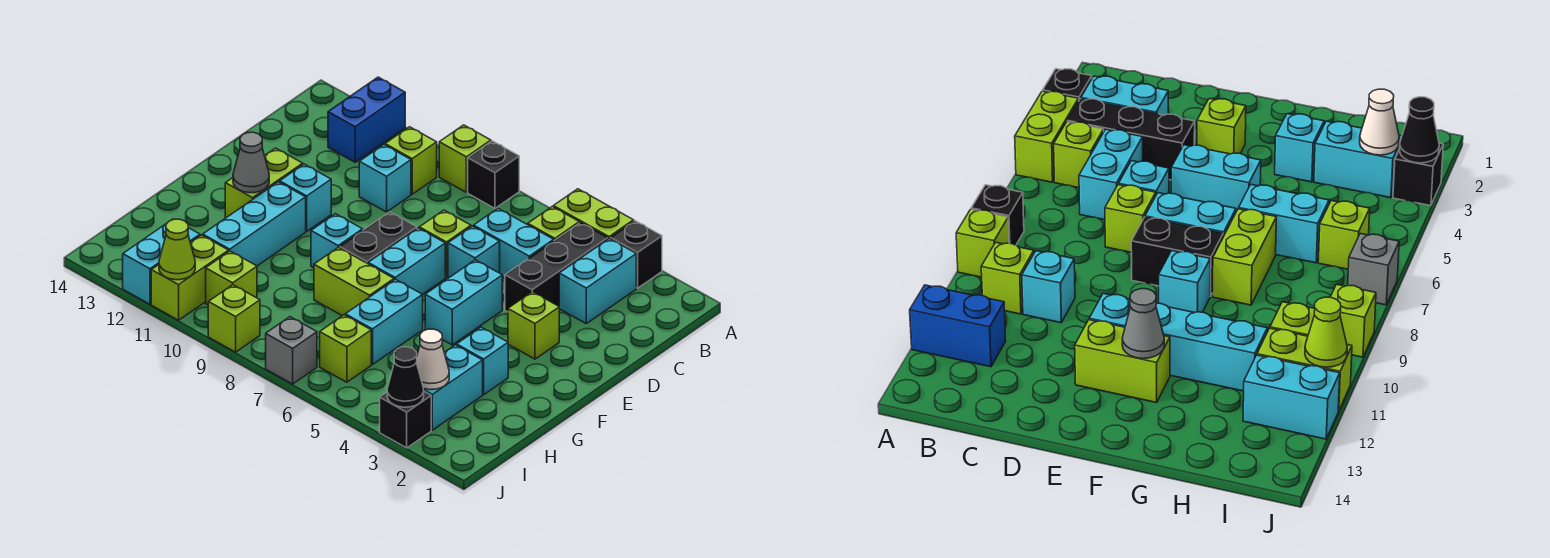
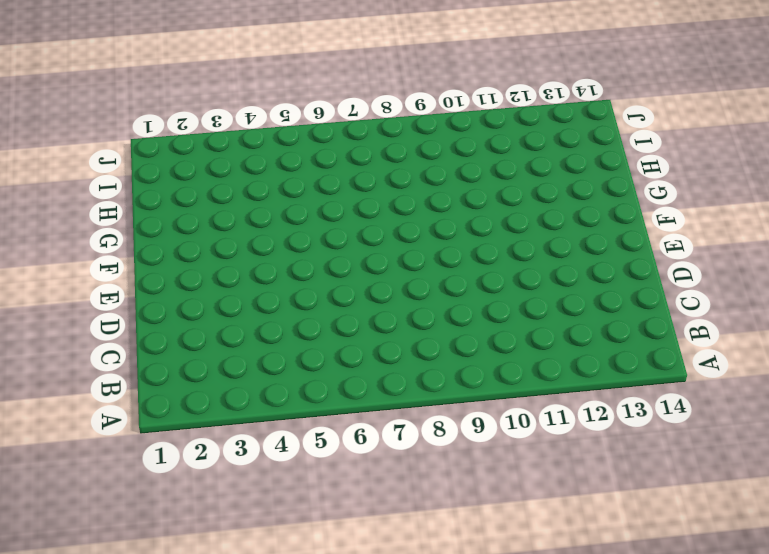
none -> black brick A3 level 1
none -> lime brick A4:A5 level 1
none -> black brick A8 level 1
none -> lime brick A9 level 1

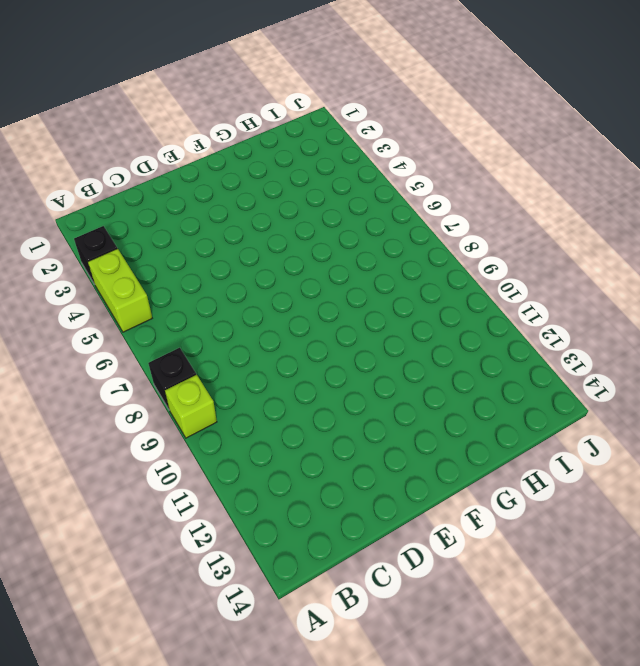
none -> blue brick A12:B12 level 1
none -> cyan brick B3:C3 level 1
none -> black brick B4:D4 level 1
none -> lime brick B5 level 1

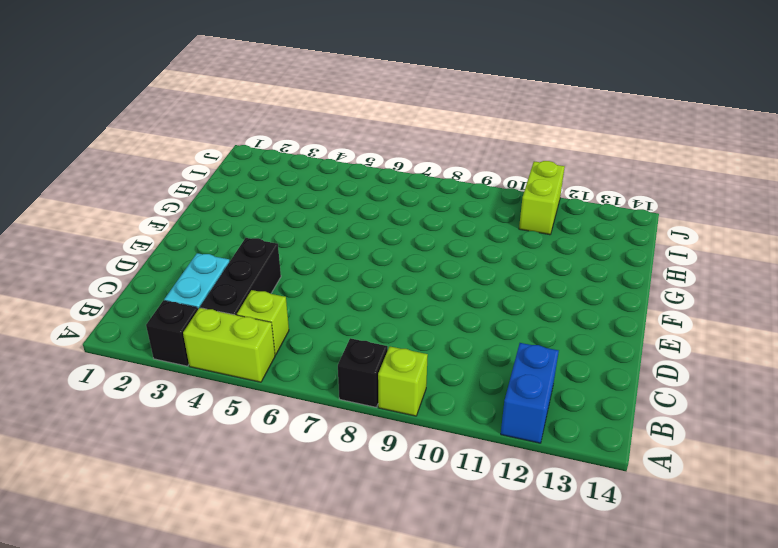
none -> lime brick B10 level 1
none -> cyan brick C5:C6 level 1
none -> cyan brick C10 level 1
none -> cyan brick D6 level 1

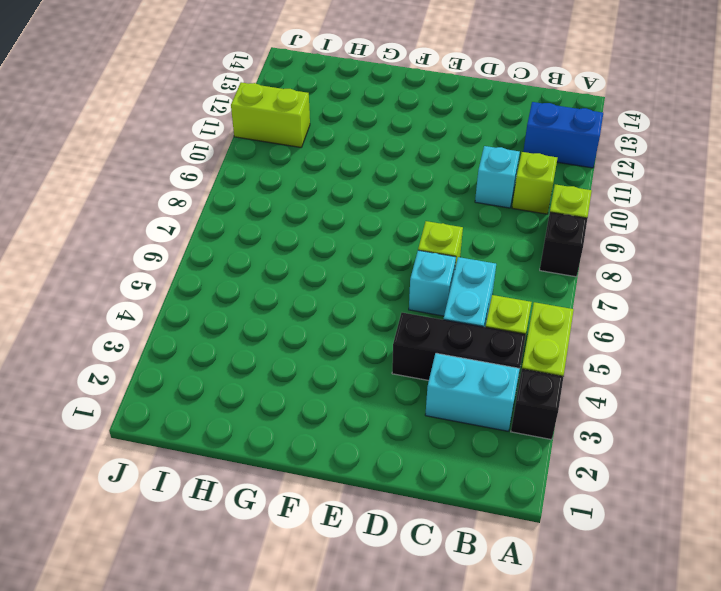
none -> lime brick E3 level 1
none -> cyan brick E5:F5 level 1
none -> cyan brick E7:F7 level 1
none -> black brick E8:F8 level 1

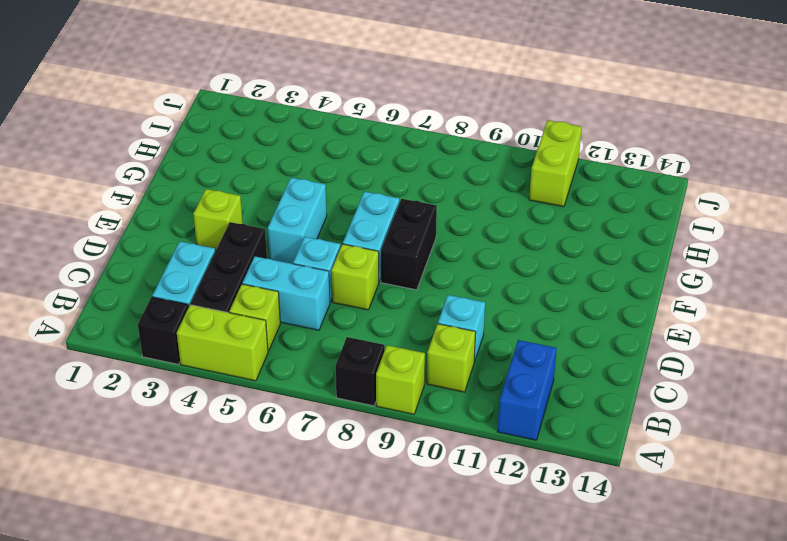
none -> cyan brick E11 level 1
none -> lime brick E12:F12 level 1
none -> cyan brick F9 level 1
none -> cyan brick F11:H11 level 1

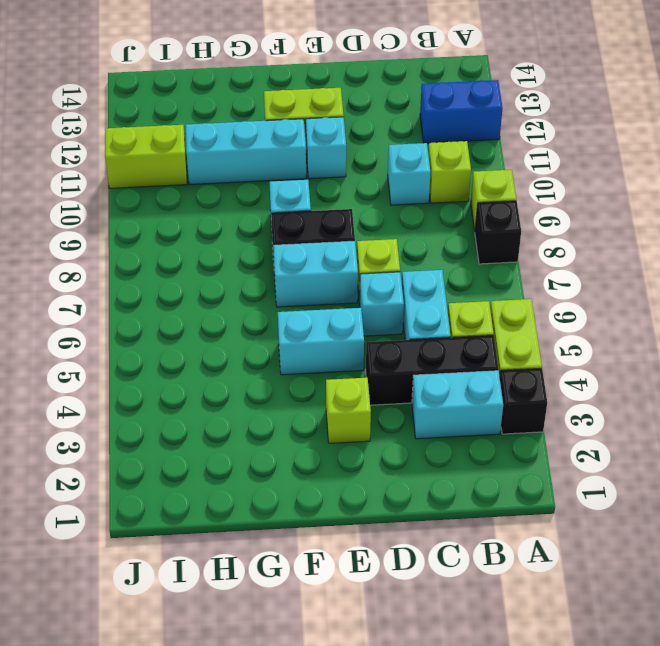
none -> cyan brick G3 level 1
none -> cyan brick G6:H6 level 1
none -> lime brick G7:G8 level 1
none -> cyan brick H3:I3 level 1

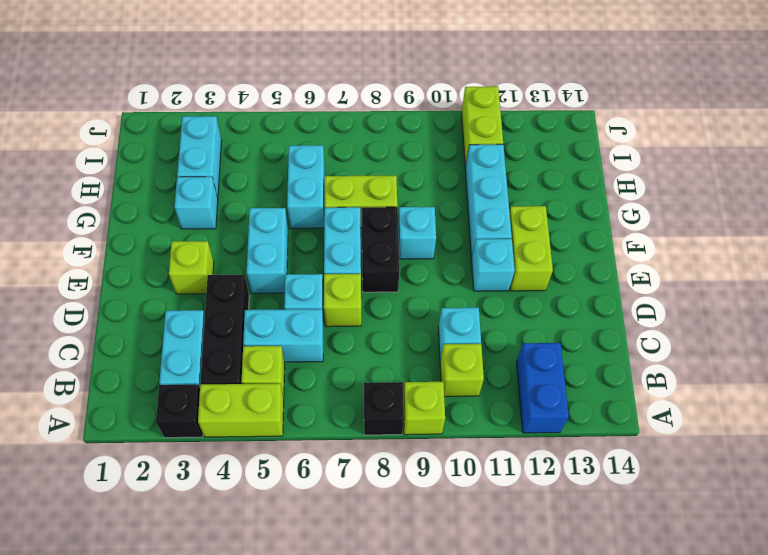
none -> lime brick I6 level 1
none -> lime brick I10 level 1
none -> cyan brick I12:J12 level 1
none -> black brick J3 level 1

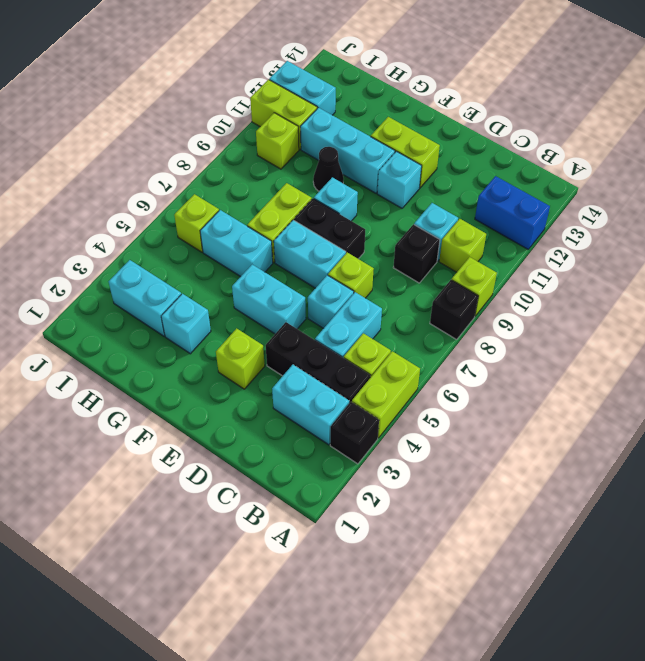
black brick C9 level 1 -> black brick J3 level 1
black cone G10 level 1 -> black cone J3 level 2
none -> grey brick J7 level 1
none -> lime brick J9 level 1
none -> grey cone F12 level 2
none -> white cone I3 level 2

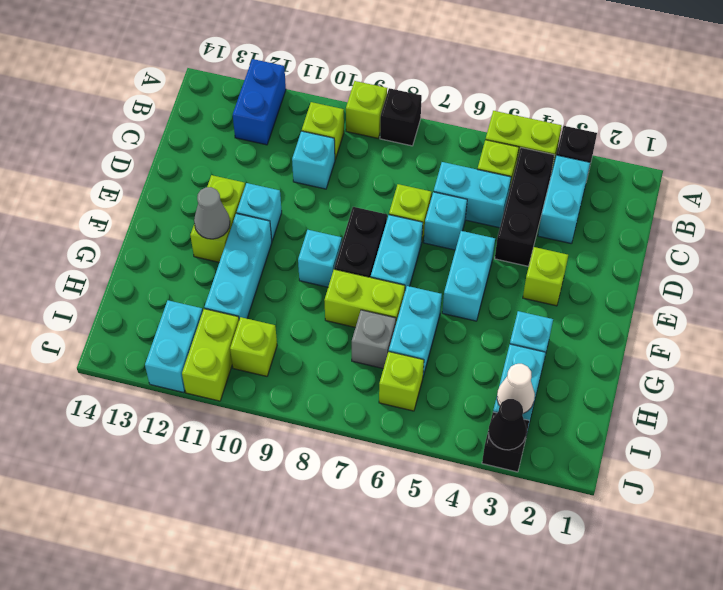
grey brick H7 level 1 -> grey brick J7 level 1
none -> lime brick J9 level 1
none -> lime cone J11 level 2

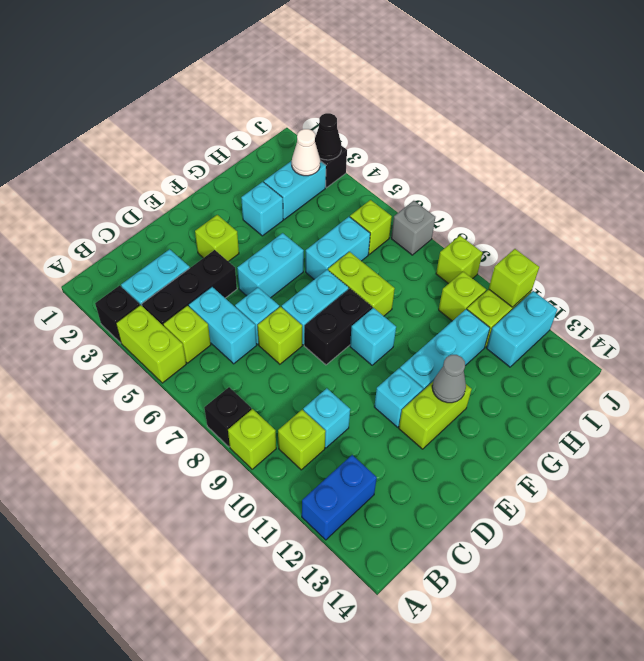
lime brick J11 level 2 -> lime cone J11 level 2

